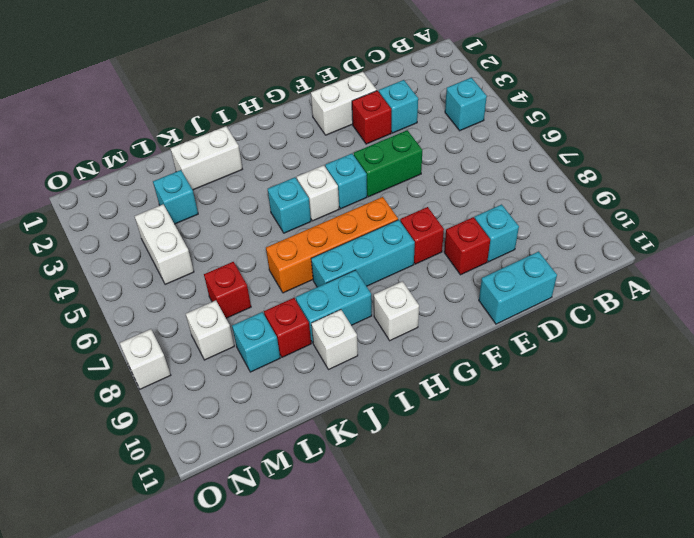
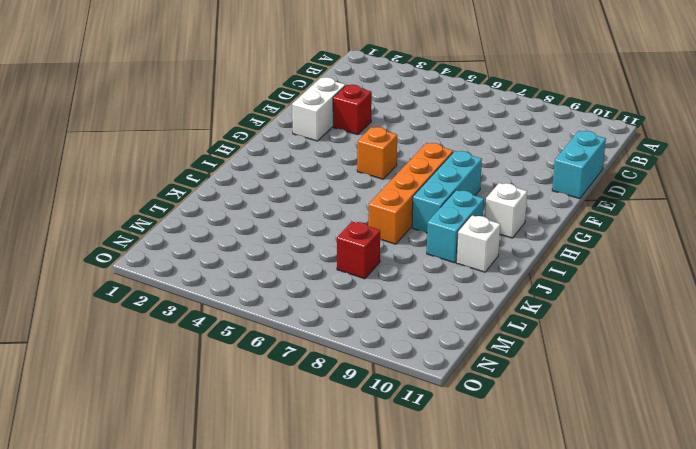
orange brick G5 level 1 -> cyan brick G5 level 1
none -> cyan brick B4 level 1
none -> cyan brick D3 level 1
none -> cyan brick D9 level 1

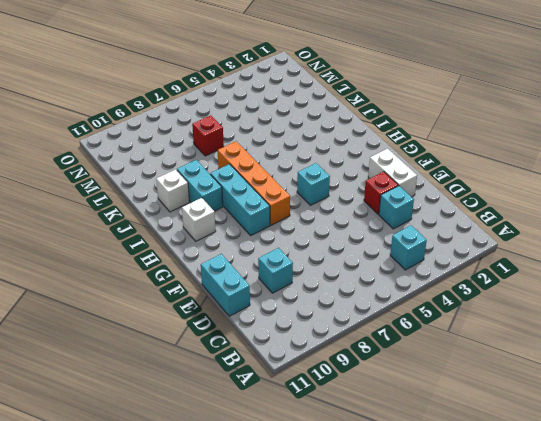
none -> green brick E5:F5 level 1
none -> red brick E9 level 1
none -> red brick F8 level 1

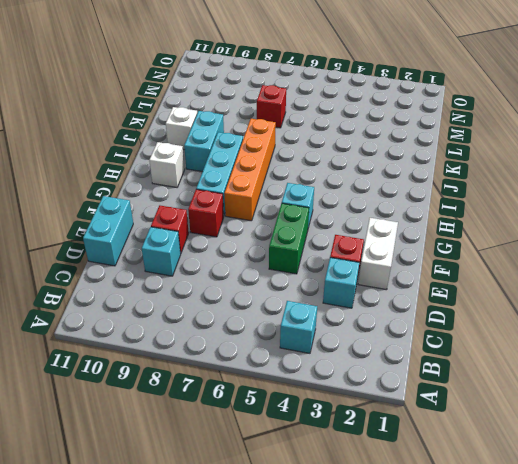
none -> white brick H5 level 1
none -> cyan brick I5 level 1
none -> white brick J2:K2 level 1

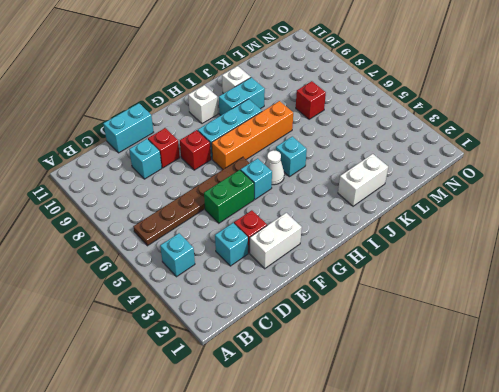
brown plate B6:G6 level 1 -> none
white cone H5 level 1 -> white brick H5 level 1
none -> red brick K9 level 1
none -> cyan brick L3 level 1
none -> cyan brick L9 level 1

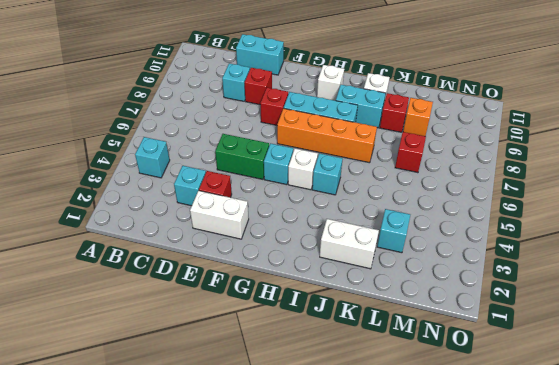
orange brick L9 level 1 -> cyan brick L9 level 1
none -> white brick M4:M5 level 1
none -> white brick M8 level 1
none -> white brick O8 level 1

